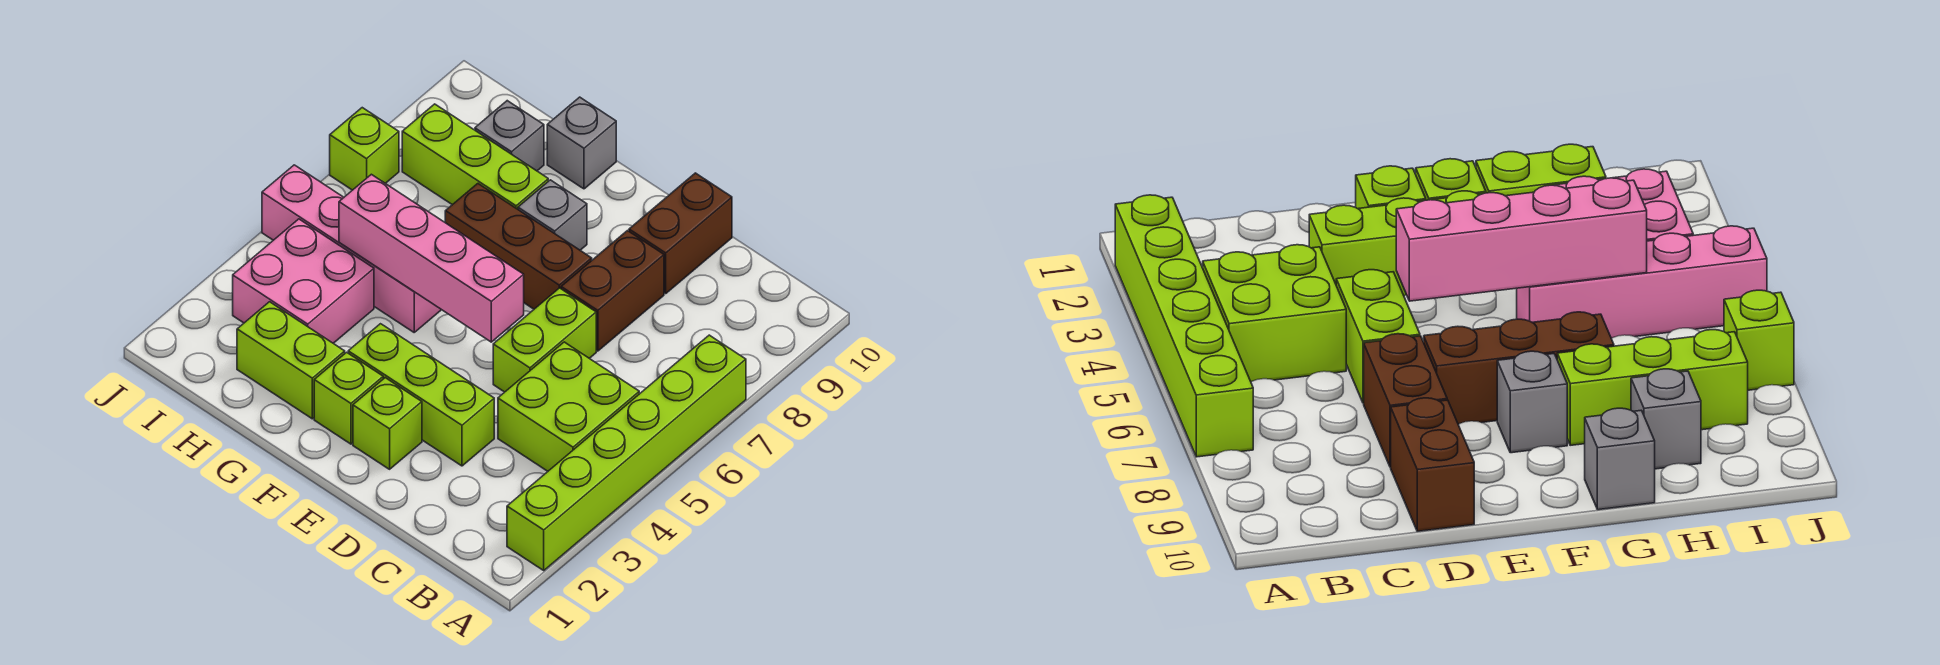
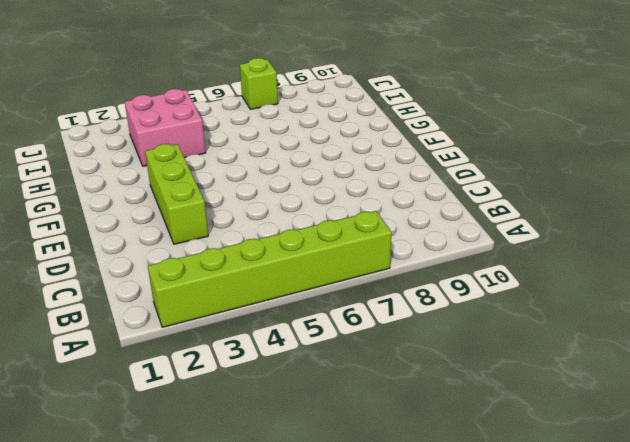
none -> lime brick B4:C5 level 1
none -> lime brick D5:D6 level 1
none -> brown brick D7:D8 level 1

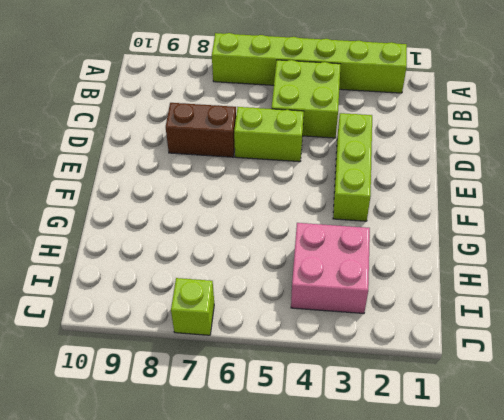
none -> brown brick D9:D10 level 1
none -> lime brick E2 level 1
none -> brown brick E7:G7 level 1

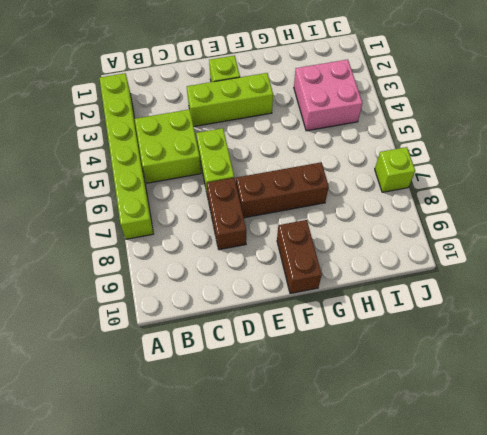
brown brick F9:F10 level 1 -> brown brick D9:D10 level 1
none -> lime brick F2 level 1
none -> grey brick F8 level 1
none -> lime brick G2:H2 level 1

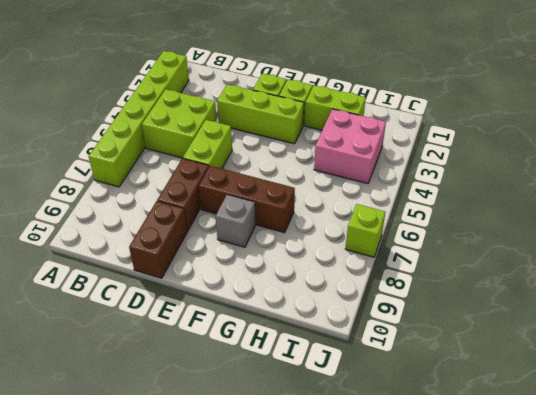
none -> pink brick G5:J5 level 1
none -> lime brick G8:I8 level 1
none -> grey brick G10 level 1

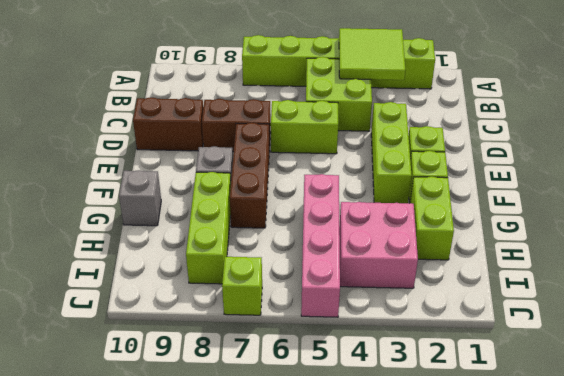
lime tile A3:B4 level 2 -> none
none -> grey brick H9 level 1
none -> pink brick E5:H5 level 2

